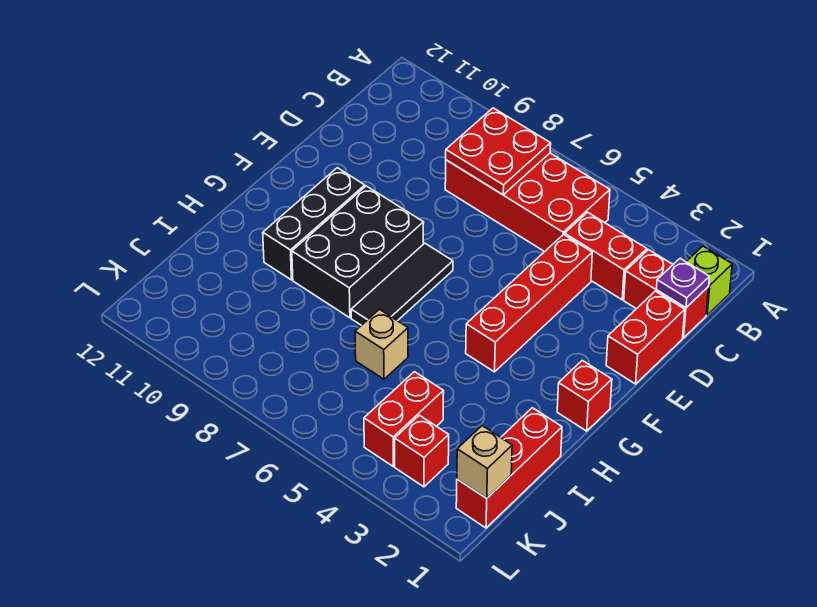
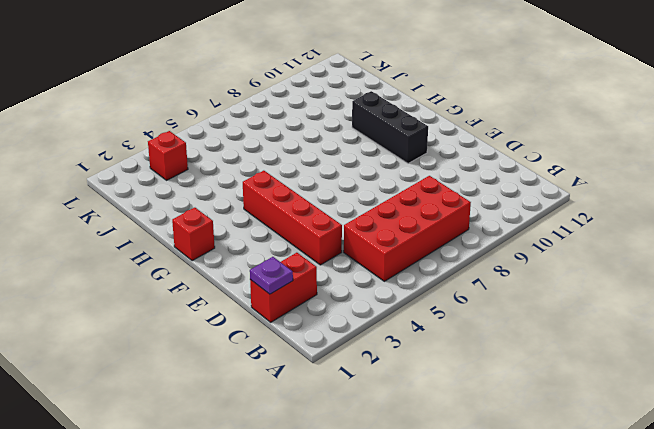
none -> lime brick B1 level 1
none -> red brick C3:C4 level 1
none -> red brick D1:E1 level 1

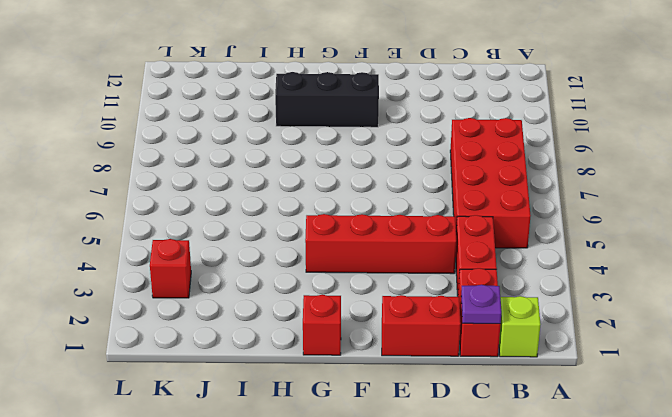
none -> black tile F7:H7 level 1
none -> black brick F8:H9 level 1
none -> red brick I1:K1 level 1

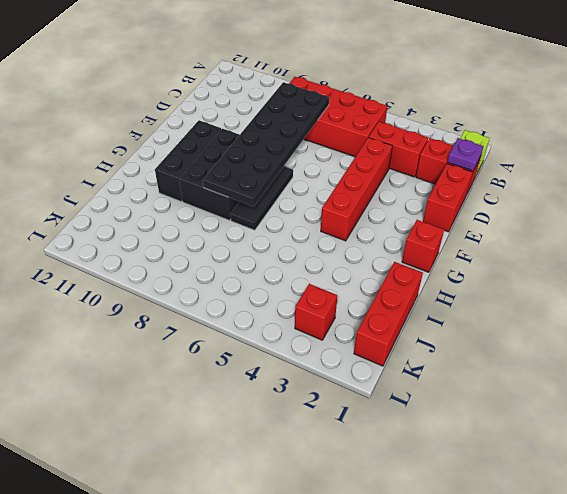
black plate C7:H8 level 2 -> red plate B7:C8 level 2
none -> tan brick I6 level 1
none -> red brick J4:K4 level 1
none -> tan brick K1 level 2

